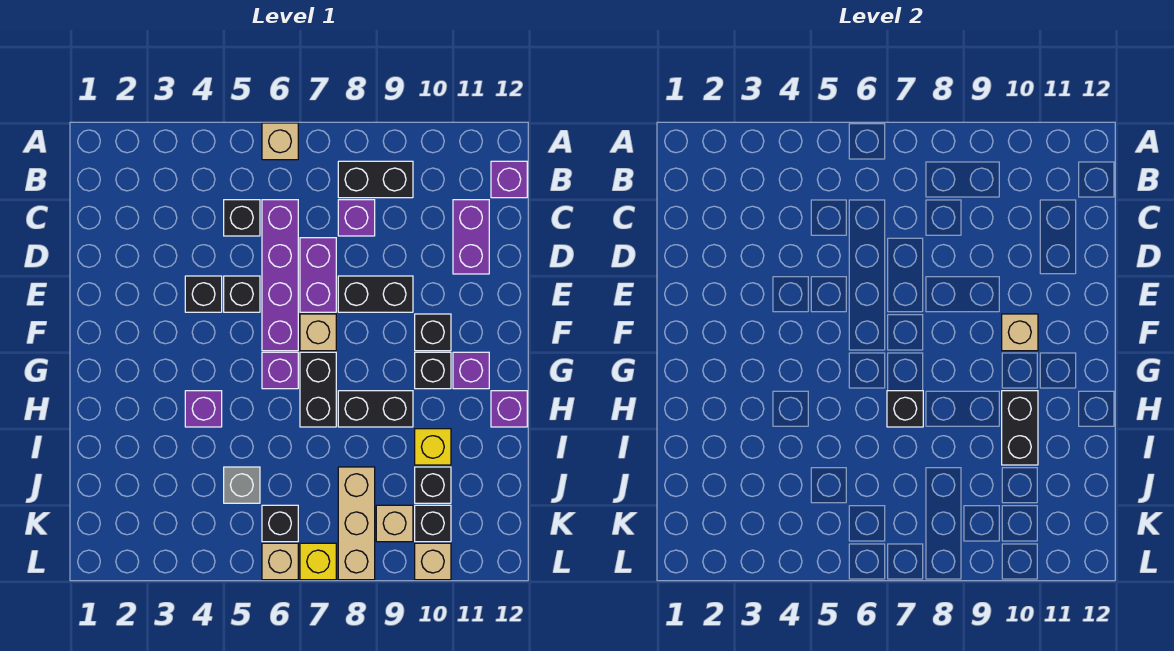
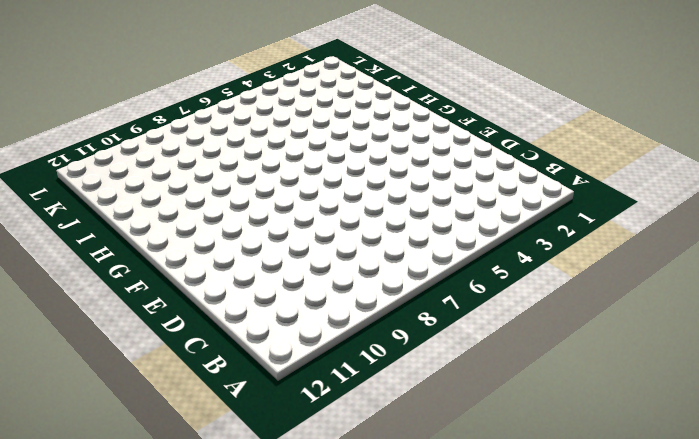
none -> tan brick A6 level 1
none -> black brick B8:B9 level 1
none -> purple brick B12 level 1
none -> black brick C5 level 1

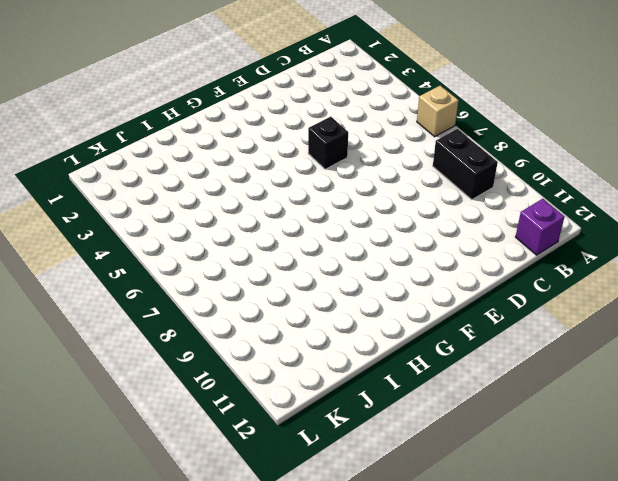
none -> black brick C5 level 1
none -> purple brick C6:F6 level 1
none -> purple brick C8 level 1
none -> purple brick C11:D11 level 1

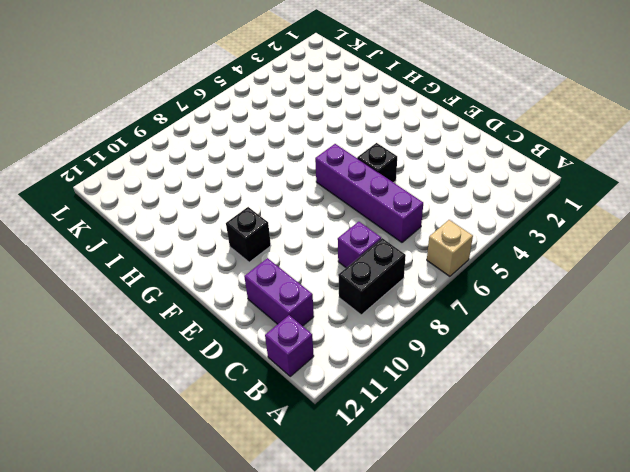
none -> black brick C5 level 1
none -> purple brick D7:E7 level 1
none -> black brick E4 level 1
none -> black brick E8:E9 level 1

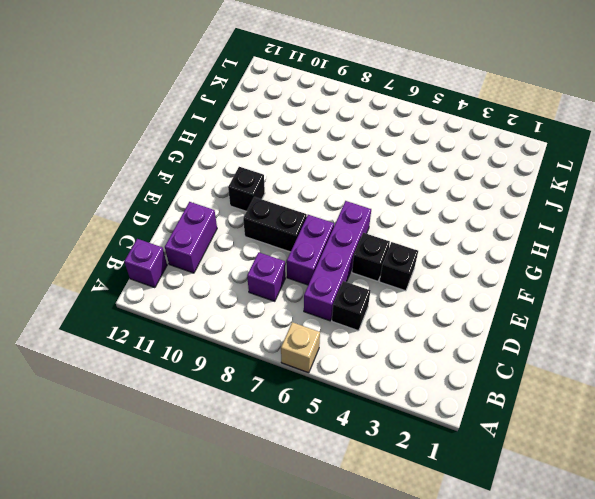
none -> black brick B8:B9 level 1
none -> tan brick F7 level 1
none -> purple brick G6 level 1
none -> black brick G7:H7 level 1

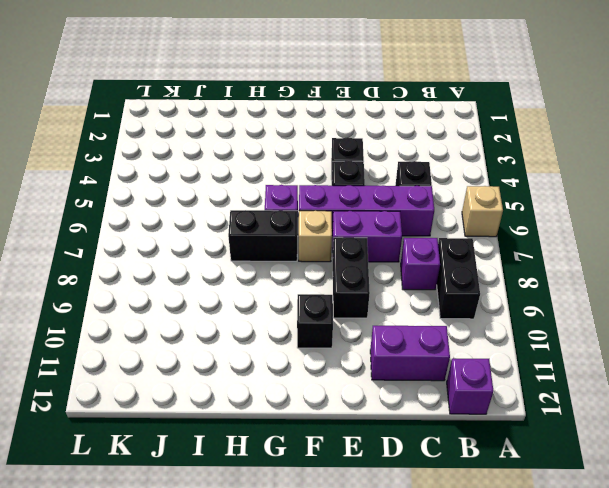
none -> black brick G10 level 1
none -> purple brick G11 level 1
none -> purple brick H4 level 1
none -> black brick H8:H9 level 1

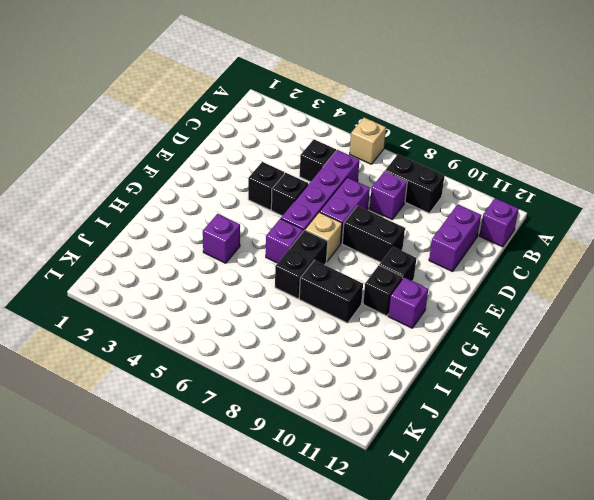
none -> purple brick H12 level 1
none -> yellow brick I10 level 1
none -> grey brick J5 level 1
none -> tan brick J8:L8 level 1

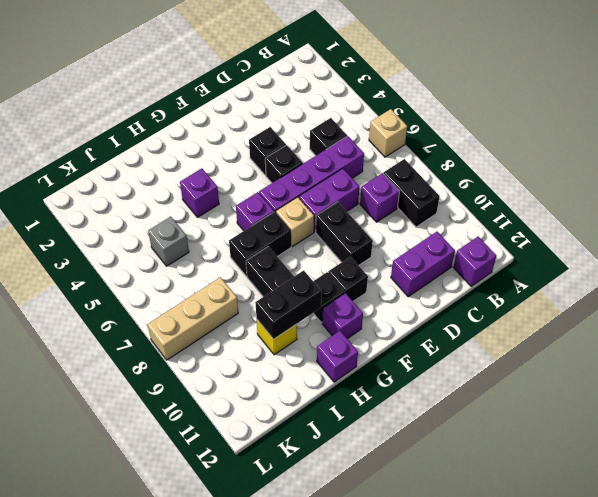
none -> black brick J10 level 1
none -> black brick K6 level 1
none -> tan brick K9 level 1
none -> black brick K10 level 1

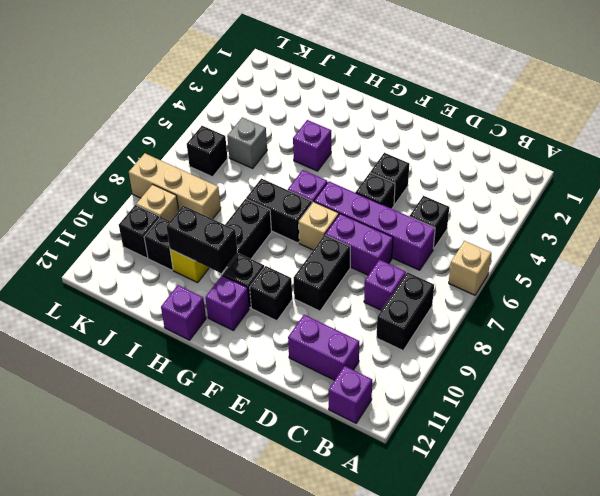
none -> tan brick L6 level 1
none -> yellow brick L7 level 1
none -> tan brick L10 level 1
none -> tan brick F10 level 2

